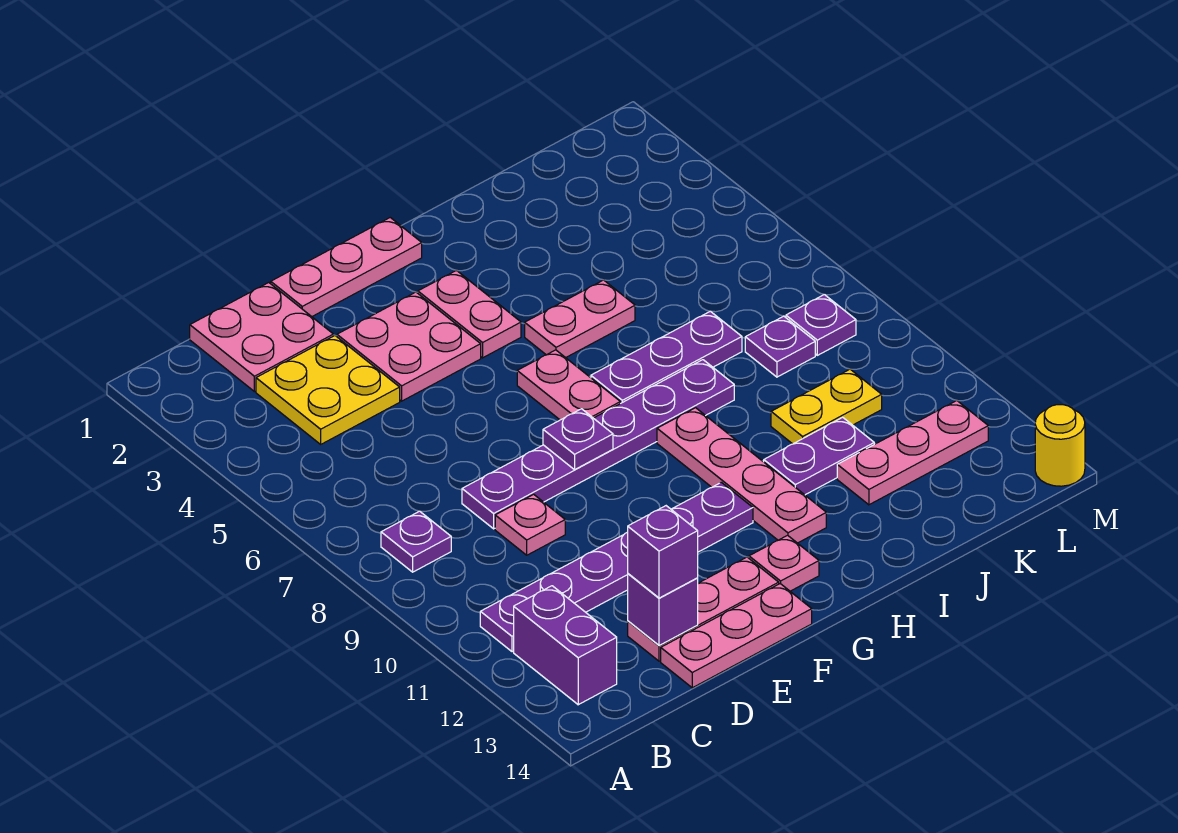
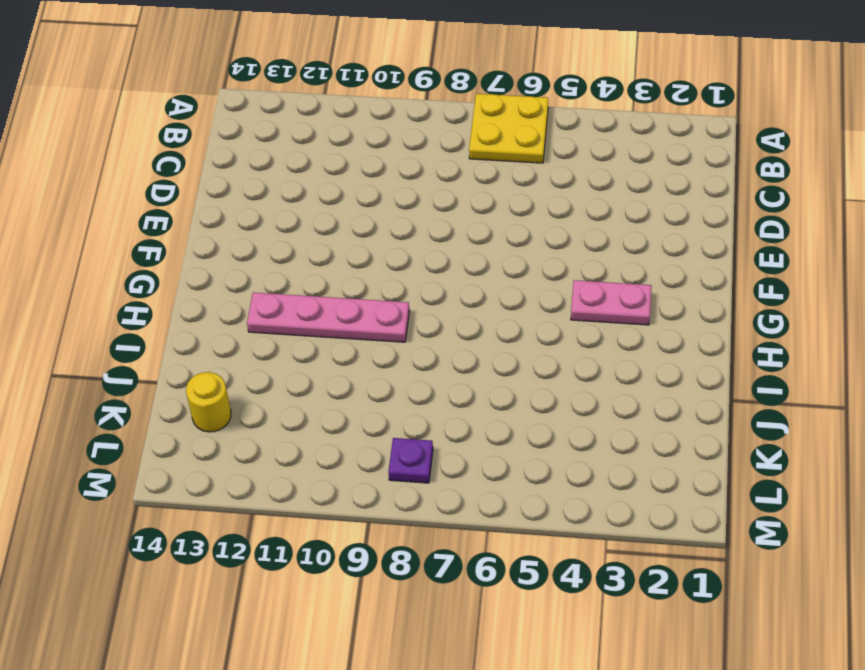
yellow plate A6:B7 level 1 -> yellow plate C3:D4 level 1
yellow round brick K13 level 1 -> yellow round brick M14 level 1
none -> purple plate B8 level 1
none -> purple plate B11:G11 level 1
none -> purple brick B12:B13 level 1

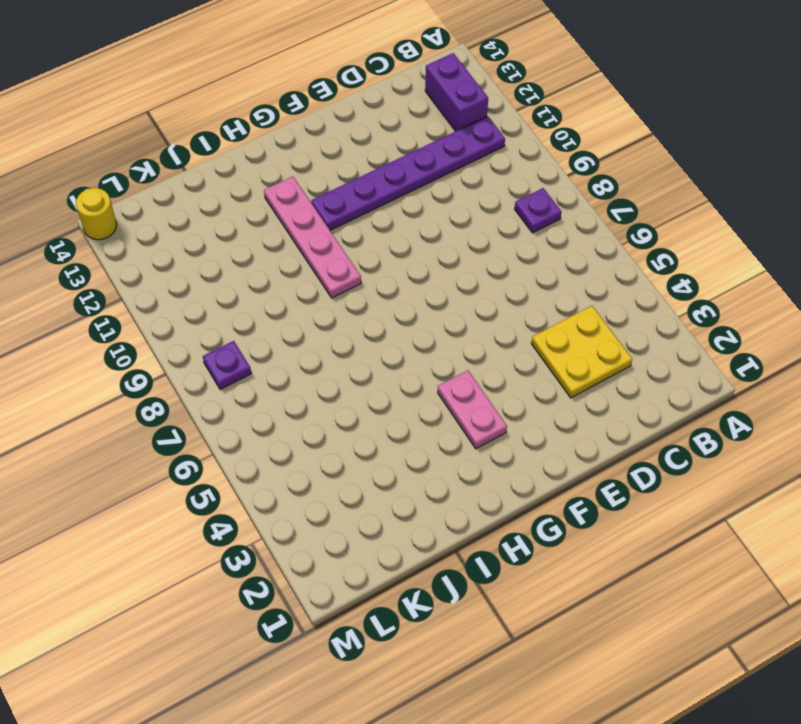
none -> pink plate C1:D2 level 1
none -> purple plate D8:I8 level 1
none -> pink plate D9 level 1

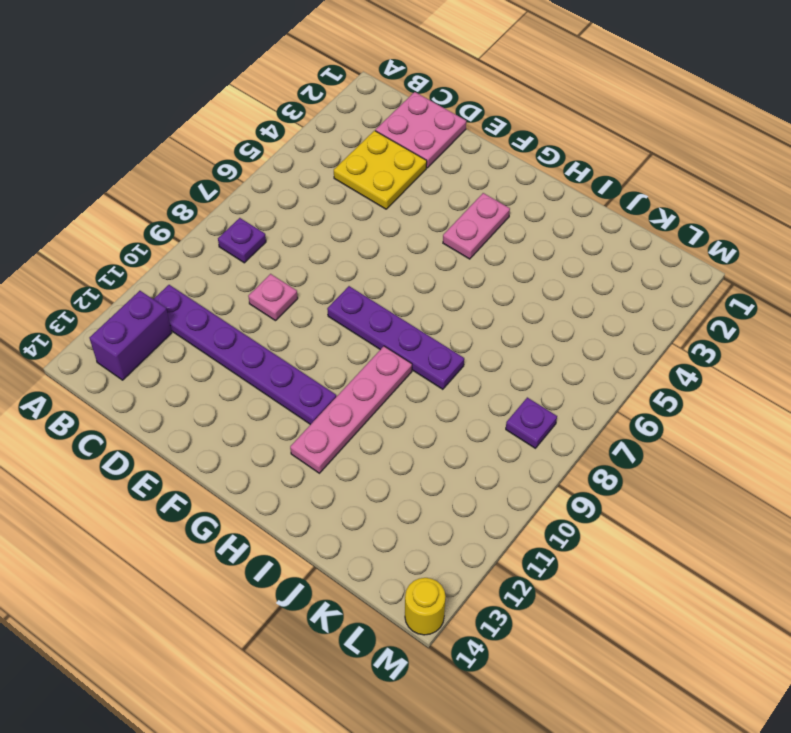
purple plate F8:I8 level 1 -> purple plate D8:I8 level 1
none -> pink plate D13:F13 level 1
none -> pink plate D14:F14 level 1
none -> pink plate E1:G1 level 1

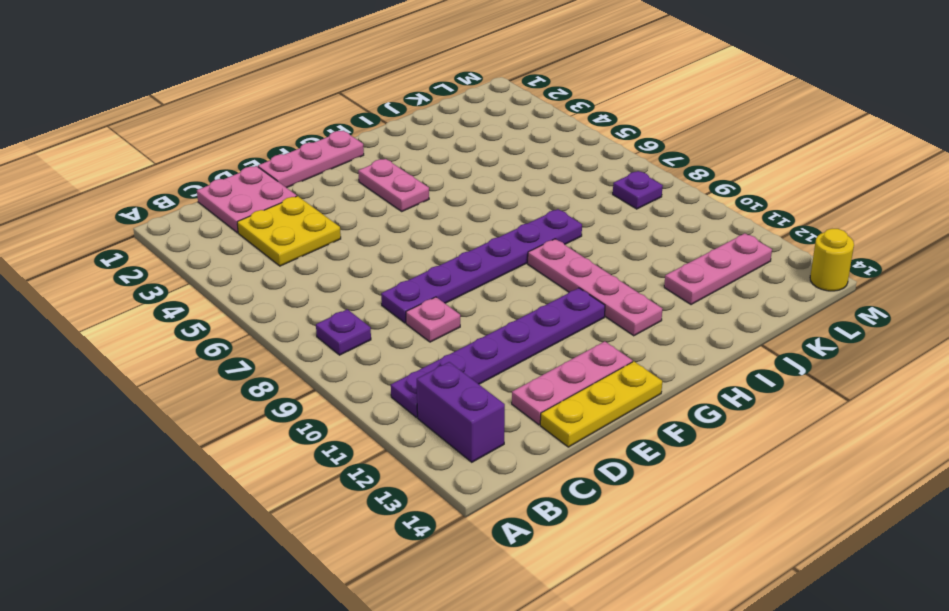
yellow plate D14:F14 level 1 -> pink plate D14:F14 level 1
none -> pink plate E3:F4 level 1
none -> pink plate G6:G7 level 1
none -> pink plate G13 level 1

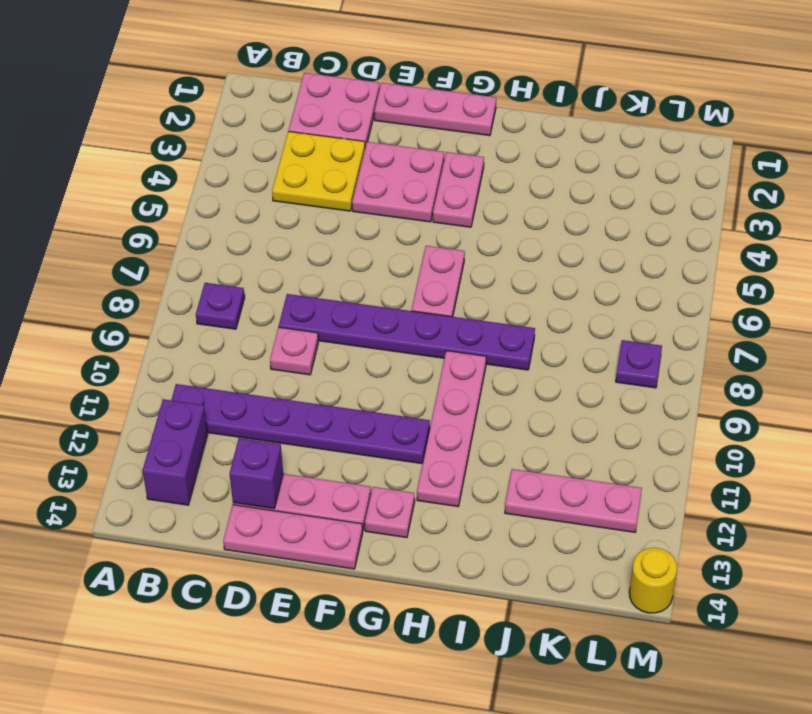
none -> pink plate H5:I5 level 1
none -> purple plate H7:J7 level 1
none -> purple plate I11:J11 level 1

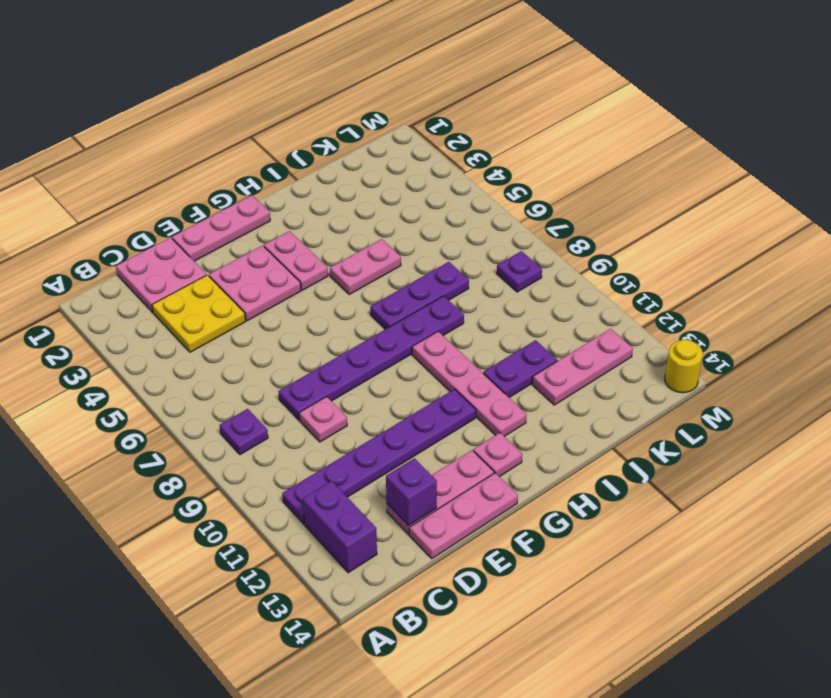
none -> pink plate G6:G7 level 1
none -> yellow plate J10:K10 level 1
none -> purple plate K8 level 1

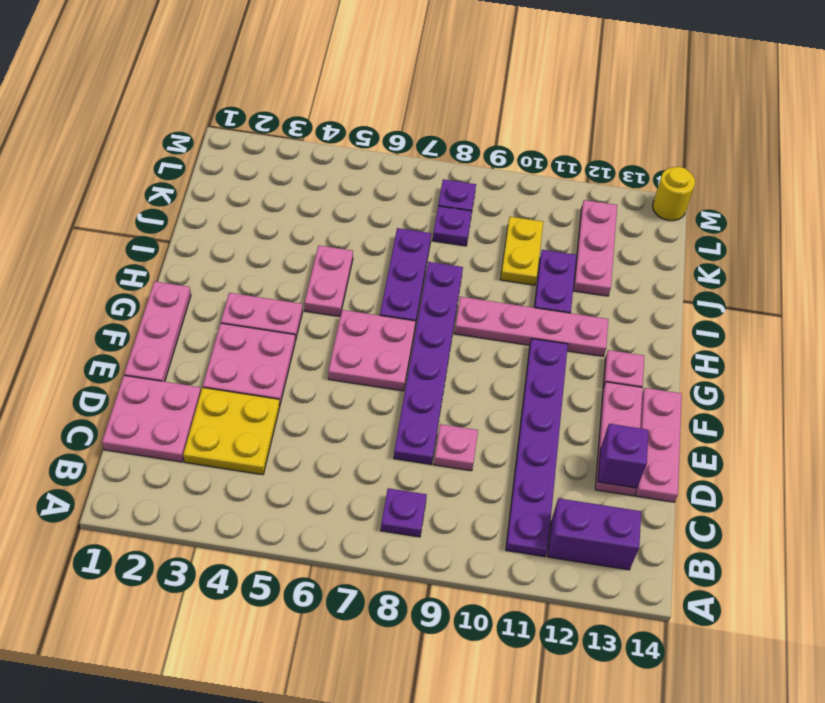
pink plate F6:G7 level 1 -> pink plate G6:G7 level 1
none -> purple plate F8 level 2
none -> purple brick D13 level 3

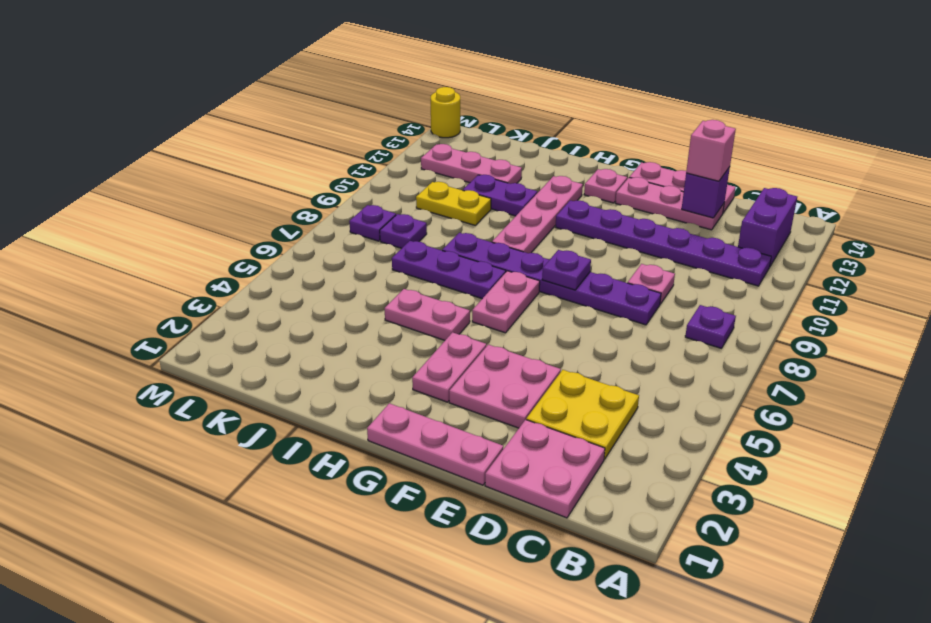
pink brick D13 level 3 -> purple brick D13 level 3

